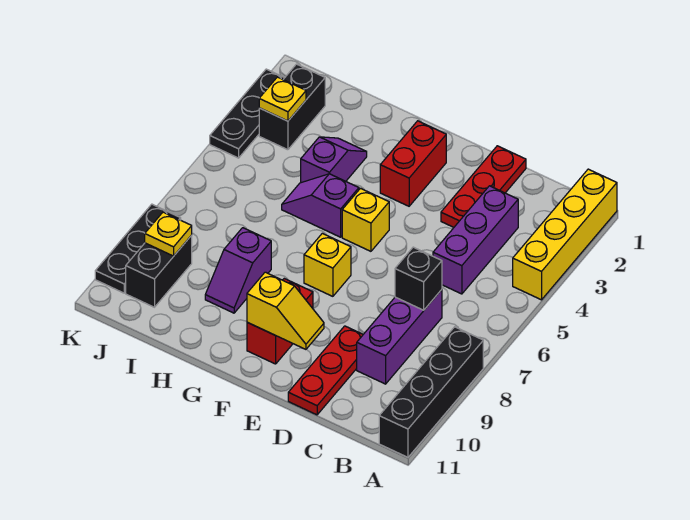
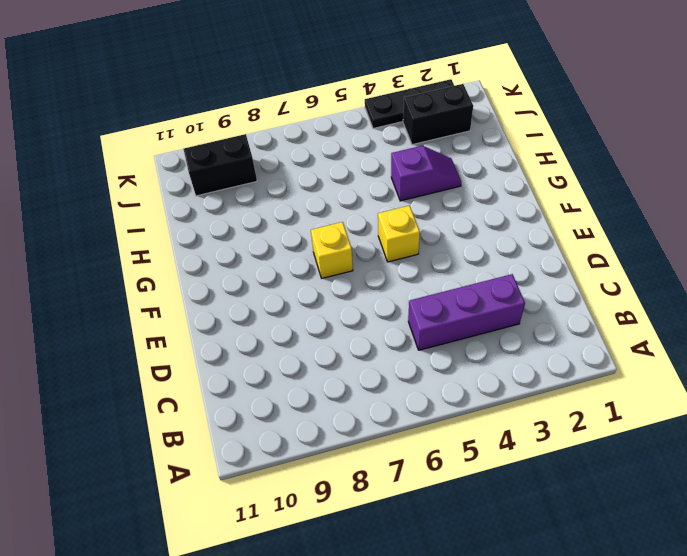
none -> yellow brick A1:A4 level 1
none -> black brick A8:A11 level 1
none -> purple brick C7:C9 level 1

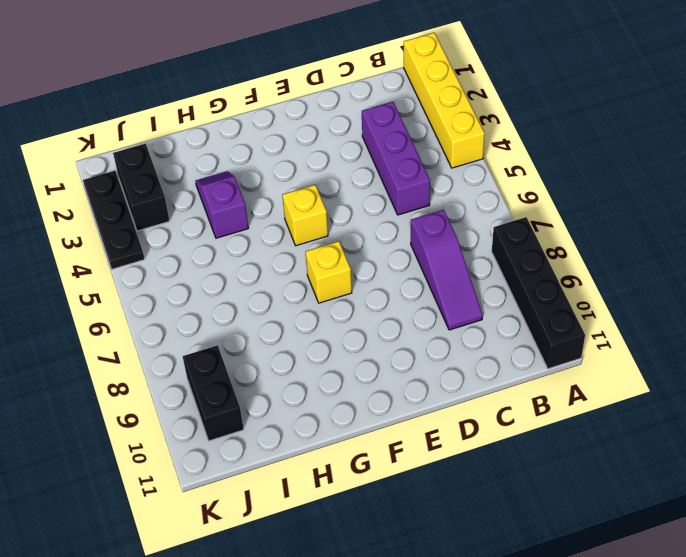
purple slope C7:C9 level 1 top 7 -> purple brick C7:C9 level 1
none -> red plate D1:D3 level 1
none -> red plate D9:D11 level 1
none -> red brick F2:F3 level 1

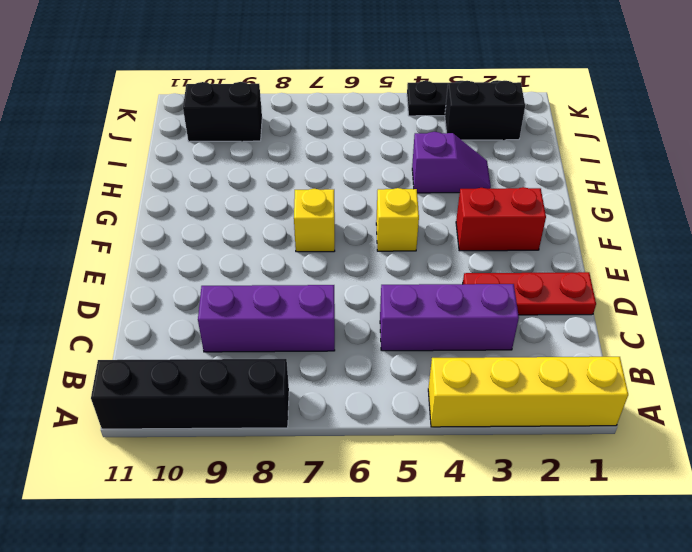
none -> red plate D9:D11 level 1
none -> red brick F9:F10 level 1
none -> purple slope G5:H5 level 1 top G

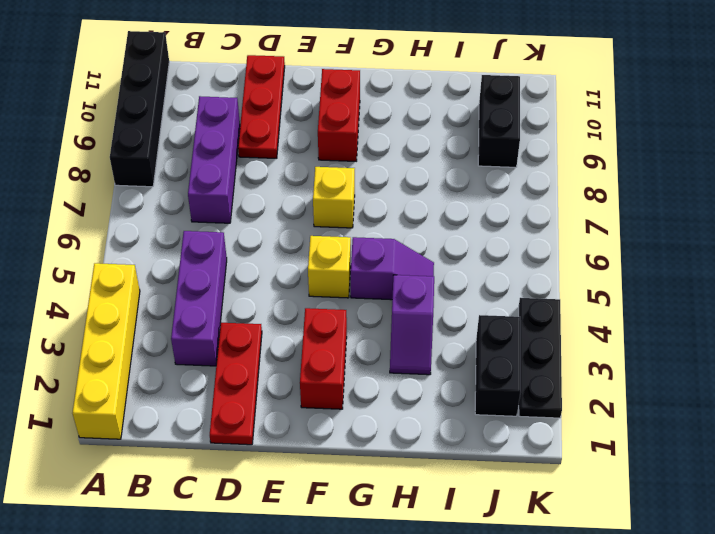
none -> purple slope H8:H9 level 1 top 8
none -> black plate K8:K10 level 1
none -> black brick C7 level 2

